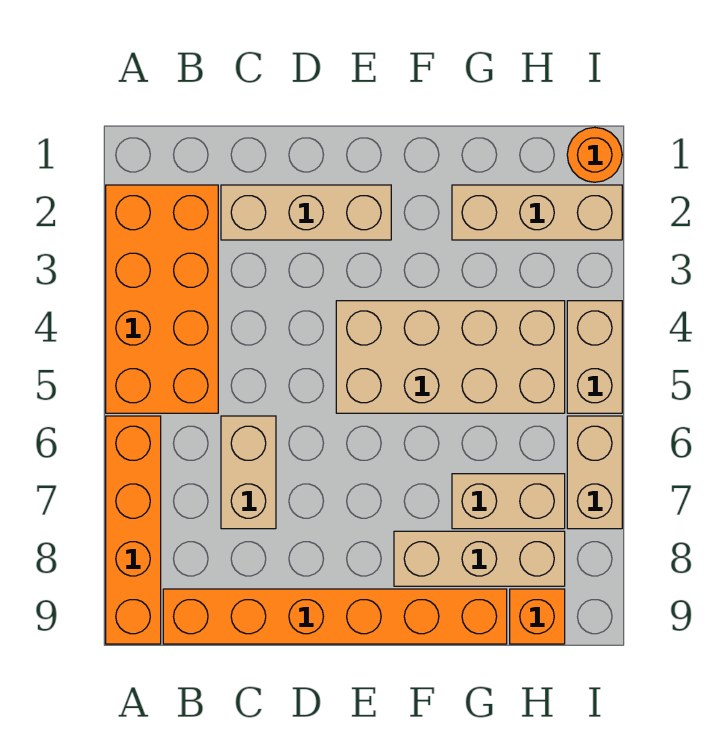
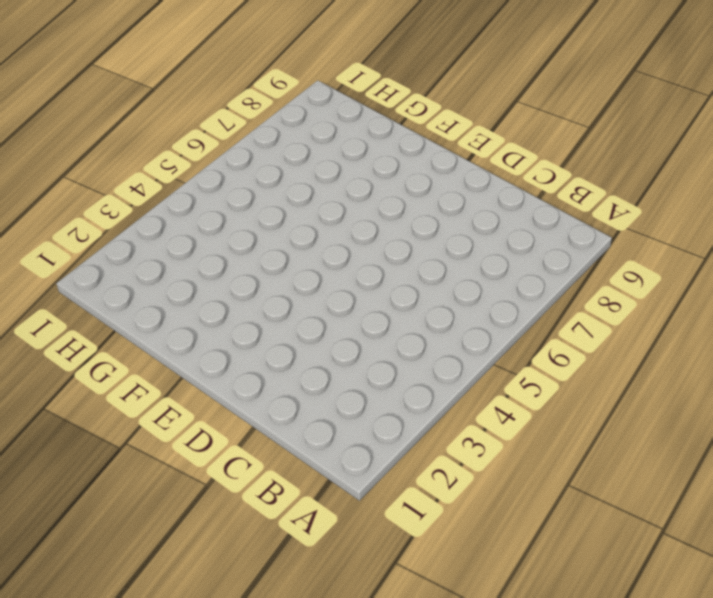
none -> orange brick A2:B5 level 1
none -> orange brick A6:A9 level 1
none -> orange brick B9:G9 level 1

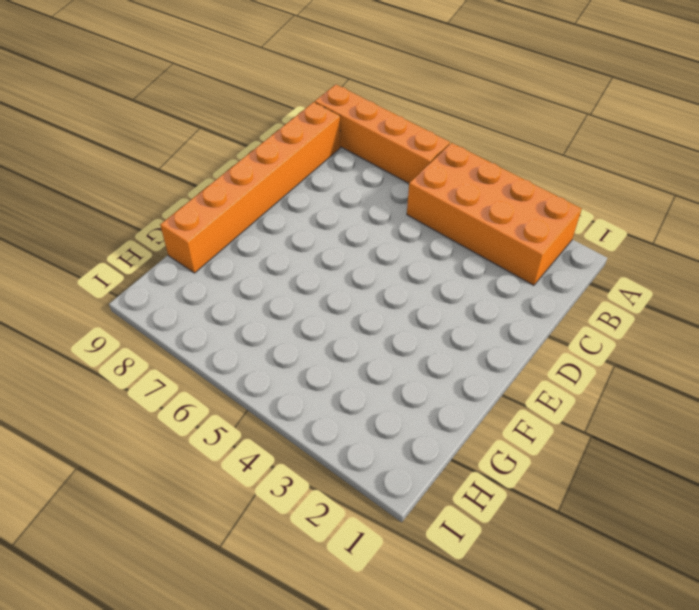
none -> tan brick C2:E2 level 1
none -> tan brick C6:C7 level 1
none -> tan brick E4:H5 level 1

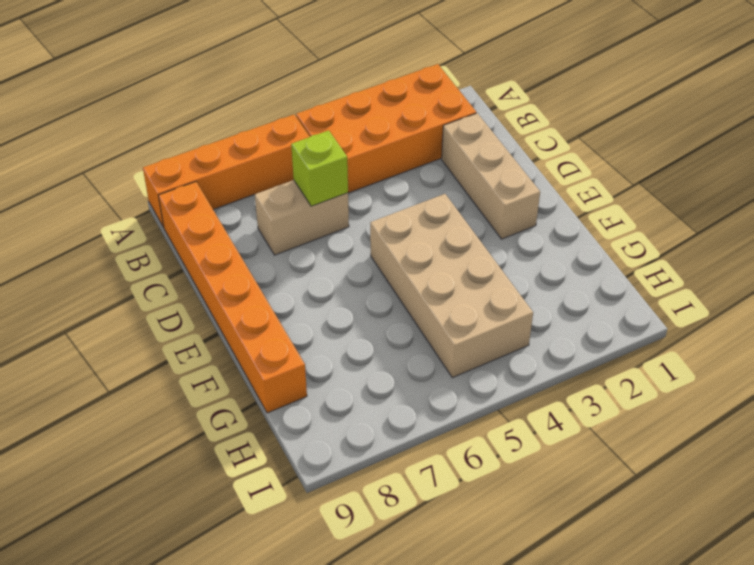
lime brick C6 level 2 -> none
none -> tan brick F8:H8 level 1
none -> tan brick G2:I2 level 1
none -> tan brick G7:H7 level 1

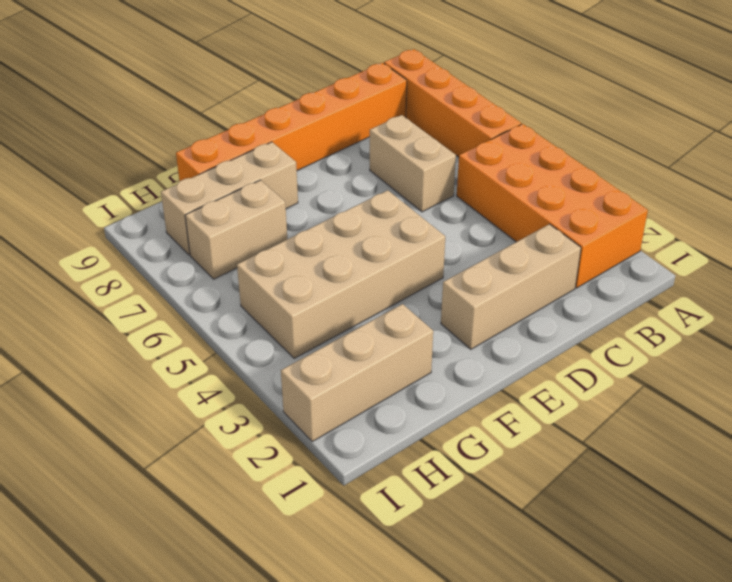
none -> orange brick H9 level 1
none -> orange round brick I1 level 1
none -> tan brick I4:I5 level 1

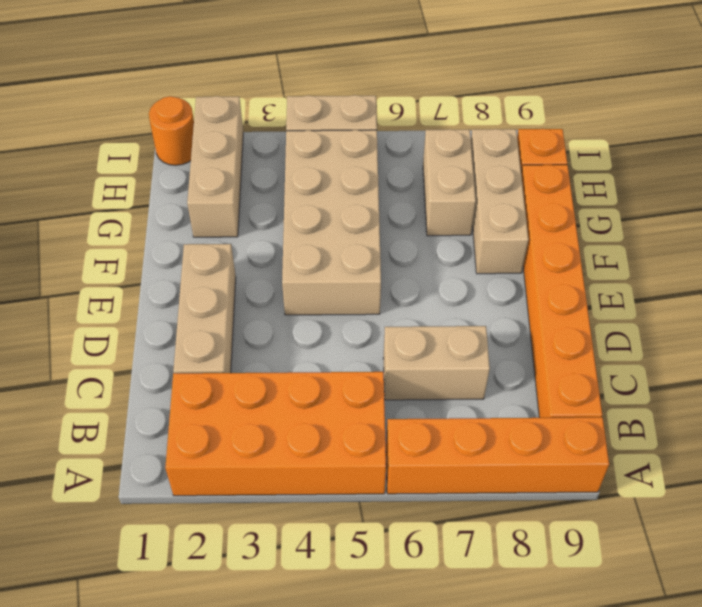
none -> tan brick I6:I7 level 1

